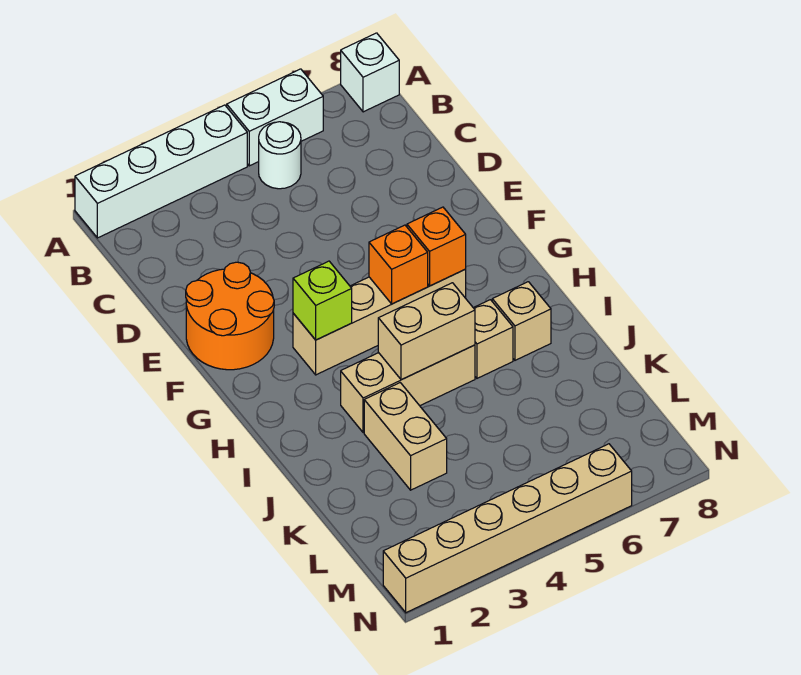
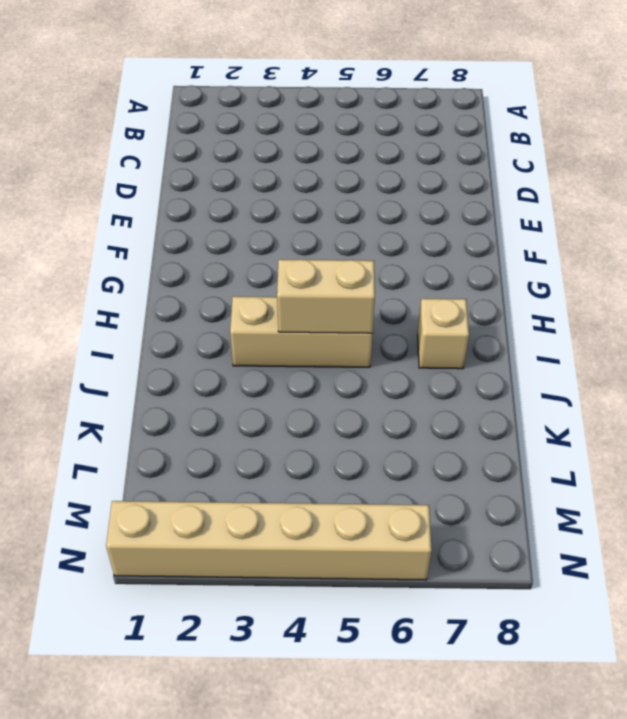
none -> white brick A1:A4 level 1
none -> white brick A5:A6 level 1
none -> white brick A8 level 1

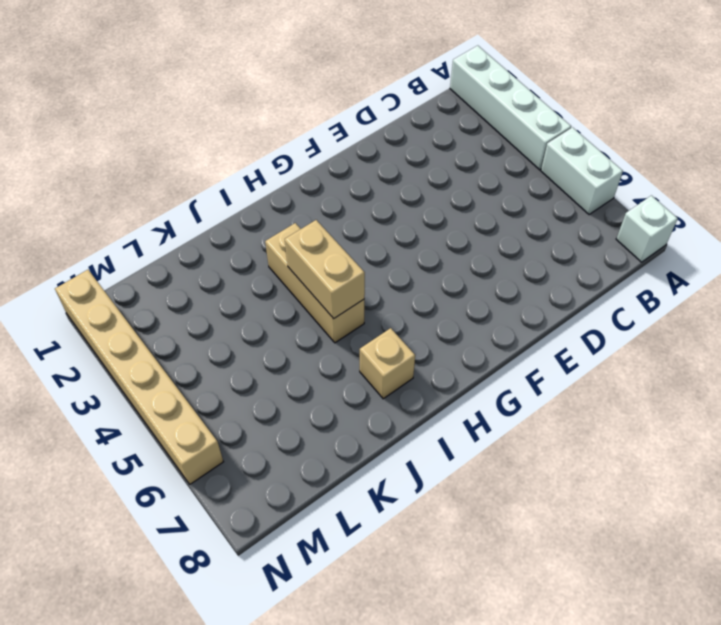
none -> white round brick B5 level 1
none -> orange round brick E1:F2 level 1
none -> tan brick G3:G6 level 1

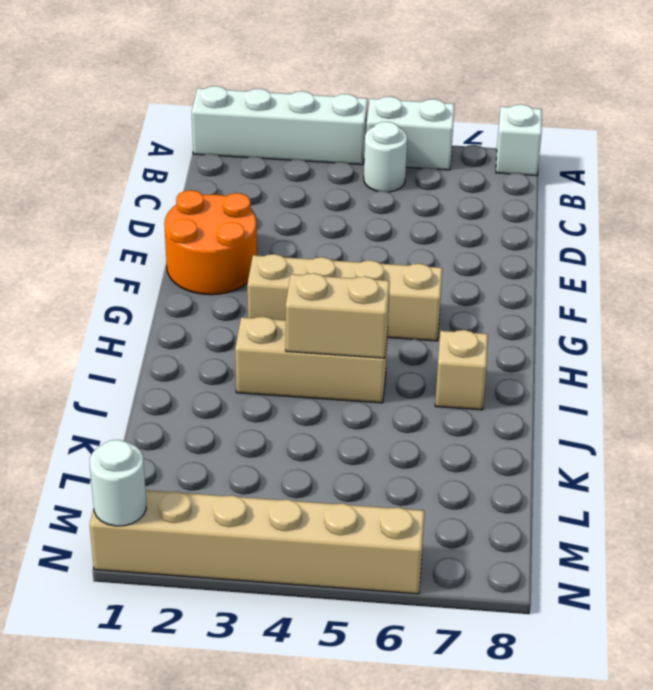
white round brick N1 level 2 -> none
none -> tan brick I6 level 1
none -> tan brick J3:K3 level 1
none -> lime brick G3 level 2

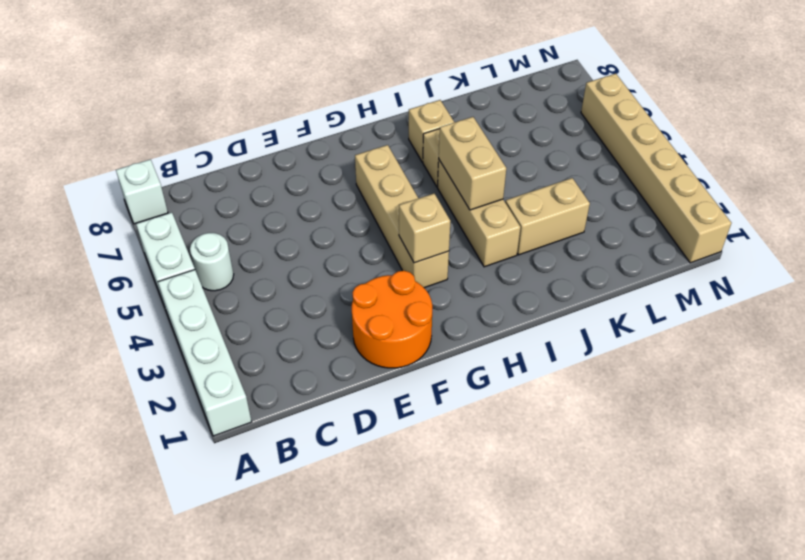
tan brick G3 level 2 -> lime brick G3 level 2
none -> orange brick G5 level 2
none -> orange brick G6 level 2

